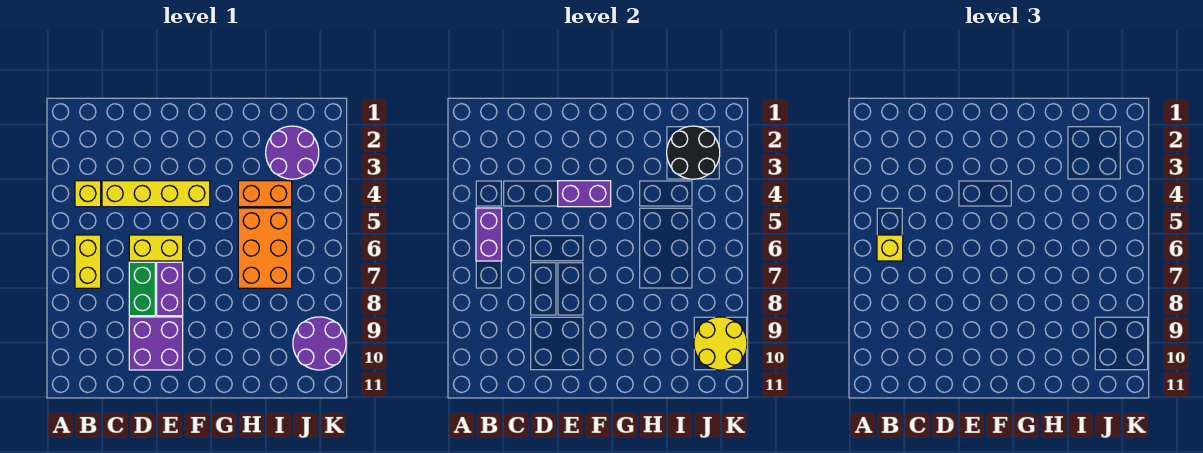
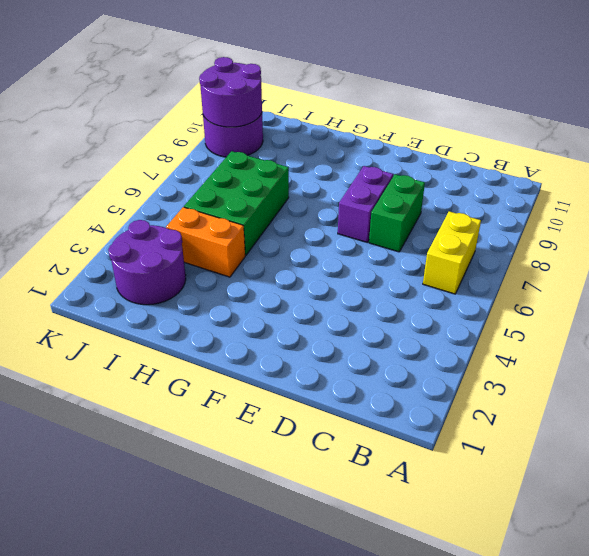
green brick H5:I7 level 1 -> orange brick H5:I7 level 1
purple round brick J9:K10 level 2 -> yellow round brick J9:K10 level 2
none -> yellow brick B4 level 1
none -> yellow brick C4:F4 level 1
none -> yellow brick D6:E6 level 1

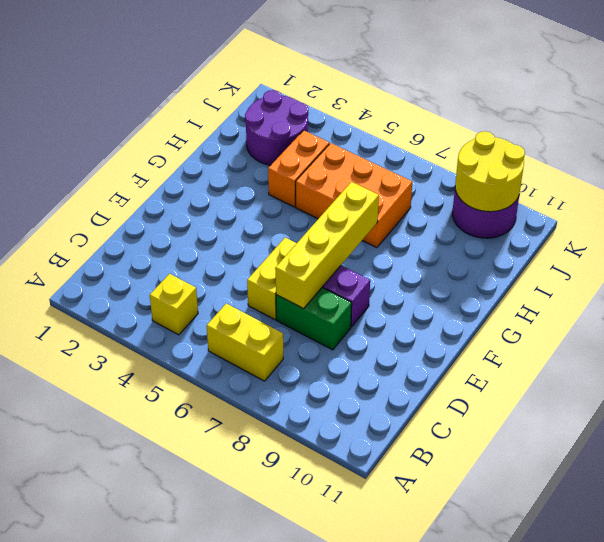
yellow brick D7:G7 level 2 -> yellow brick C4:F4 level 1
none -> purple brick D9:E10 level 1
none -> purple brick B5:B6 level 2
none -> purple brick E4:F4 level 2

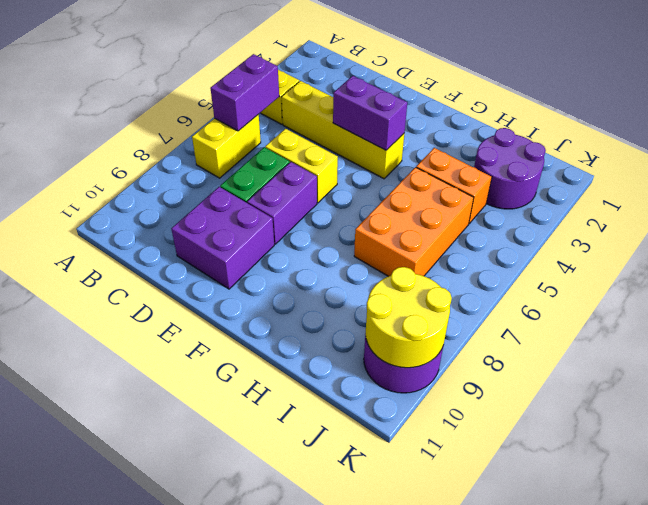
none -> black round brick I2:J3 level 2
none -> yellow brick B6 level 3

